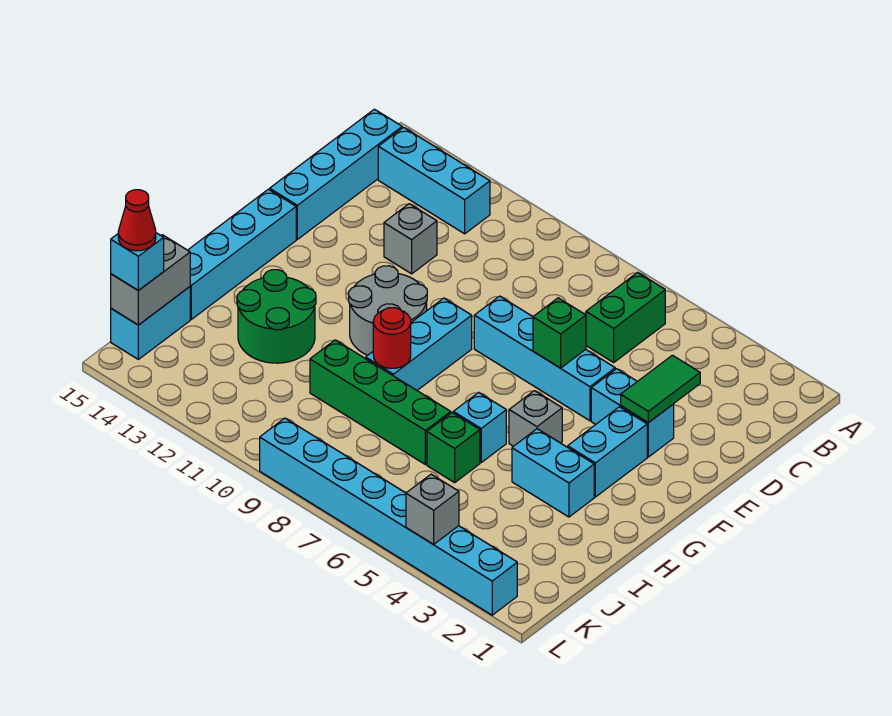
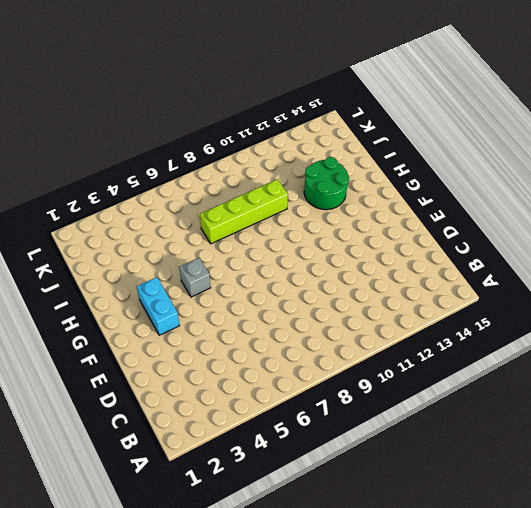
lime brick I7:I10 level 1 -> green brick I7:I10 level 1
none -> green brick B6:C6 level 1
none -> cyan brick B12:B14 level 1
none -> cyan brick B15:E15 level 1

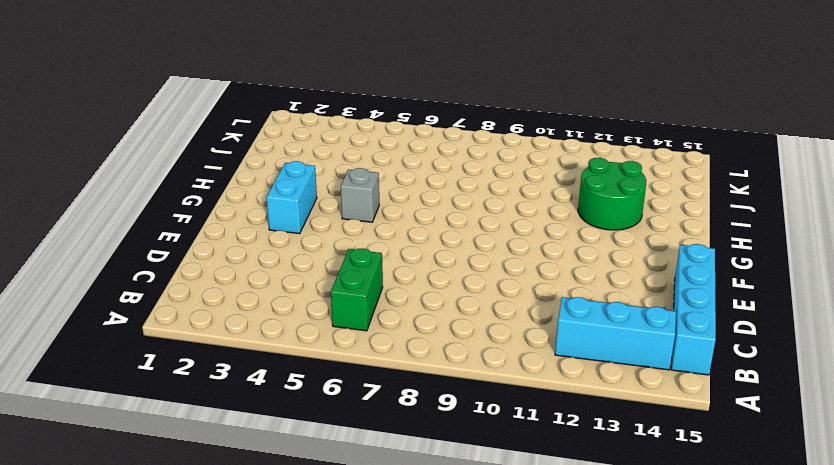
none -> grey brick D12 level 1
none -> cyan brick E3:E4 level 1
none -> cyan brick E5:E8 level 1

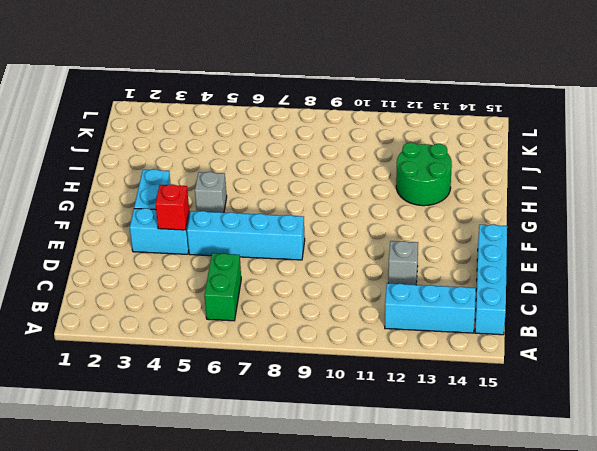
red brick E4 level 2 -> none
none -> cyan brick F9:H9 level 1
none -> grey round brick F10:G11 level 1
none -> cyan brick F15:I15 level 1

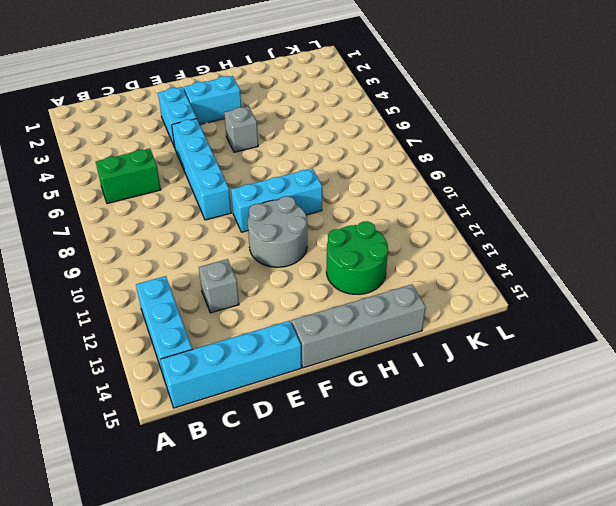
grey brick F15:I15 level 1 -> cyan brick F15:I15 level 1
none -> cyan brick H3:H4 level 1
none -> cyan brick H6 level 1
none -> green brick I6 level 1

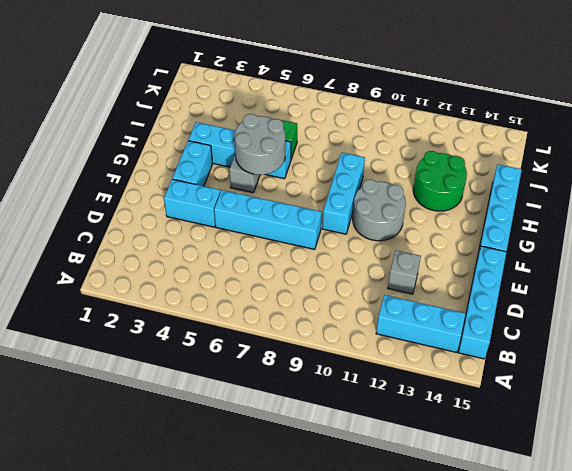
grey round brick G5:H6 level 2 -> none
none -> green brick B6:C6 level 1
none -> green brick I7:I10 level 1
none -> cyan brick J15:K15 level 1

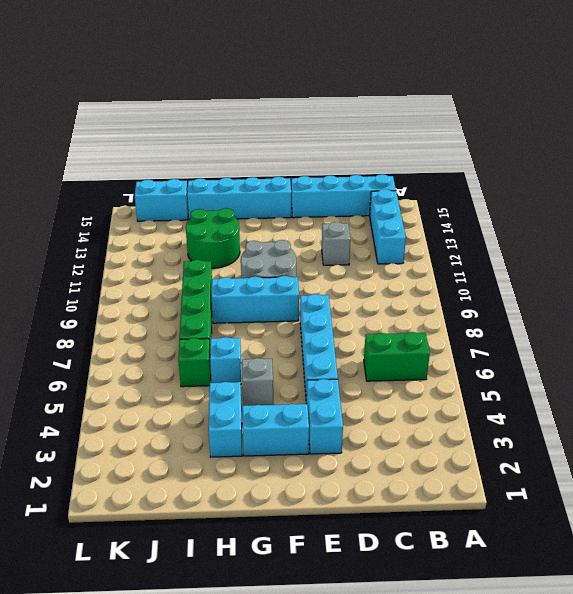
none -> cyan brick L2:L9 level 1
none -> green tile D3:E3 level 2
none -> green brick E6 level 2

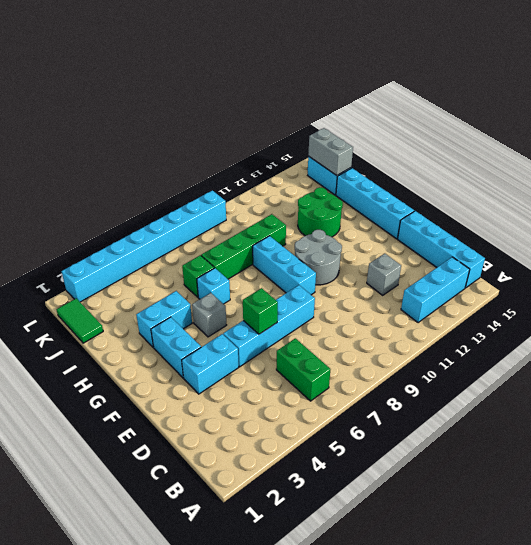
green tile J1:K1 level 1 -> green tile D3:E3 level 2
none -> red round brick H9 level 2
none -> grey brick L4 level 2
none -> cyan brick K15 level 3

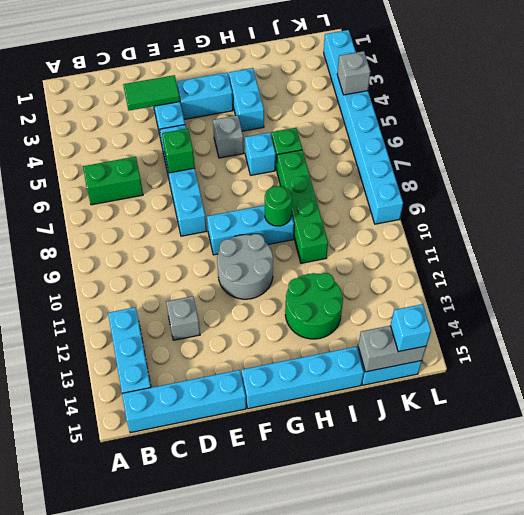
green round brick H9 level 2 -> red round brick H9 level 2
none -> red cone K15 level 4

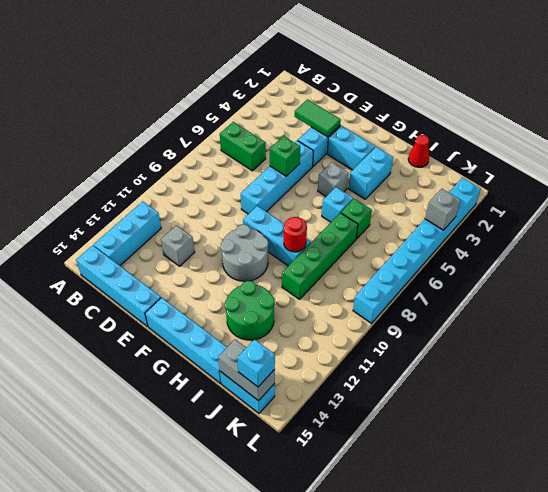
red cone I1 level 1 -> red cone K15 level 4

